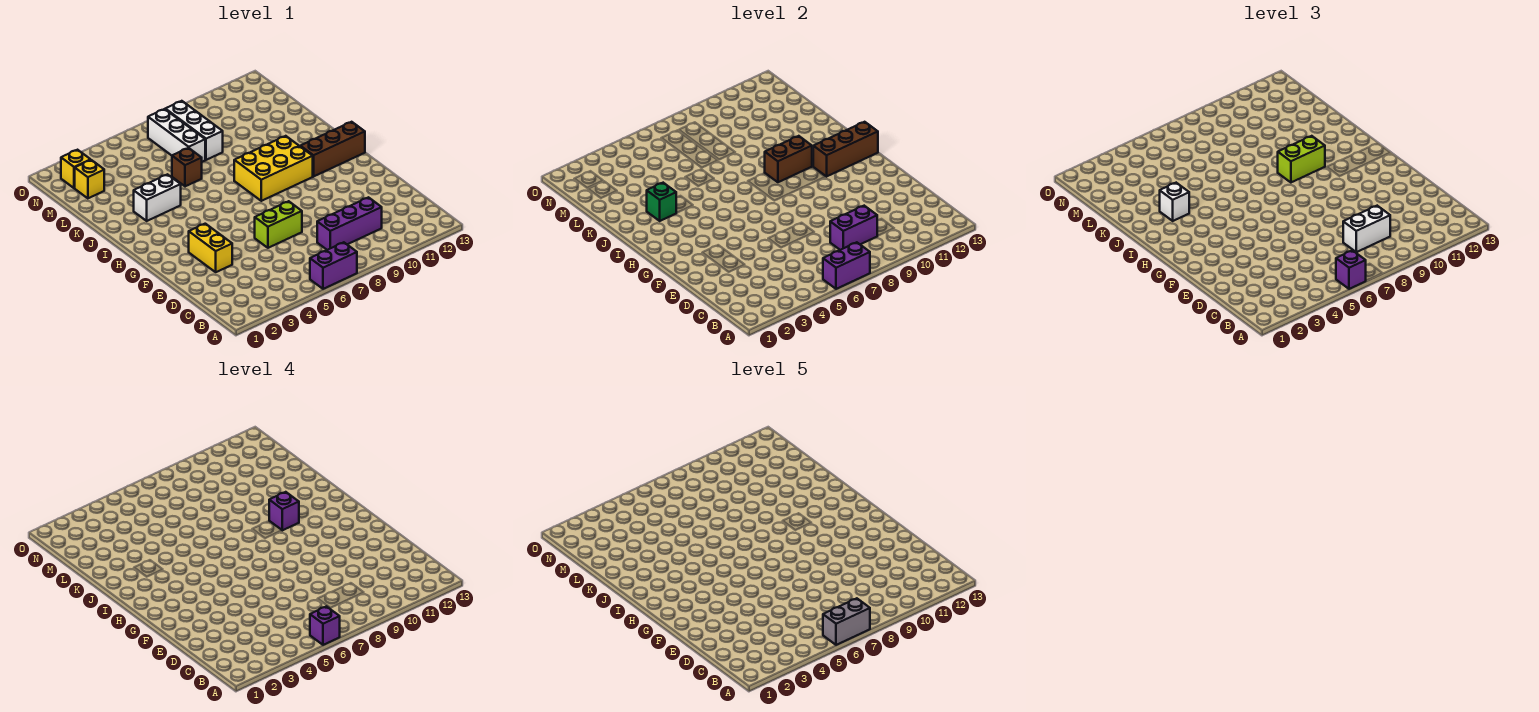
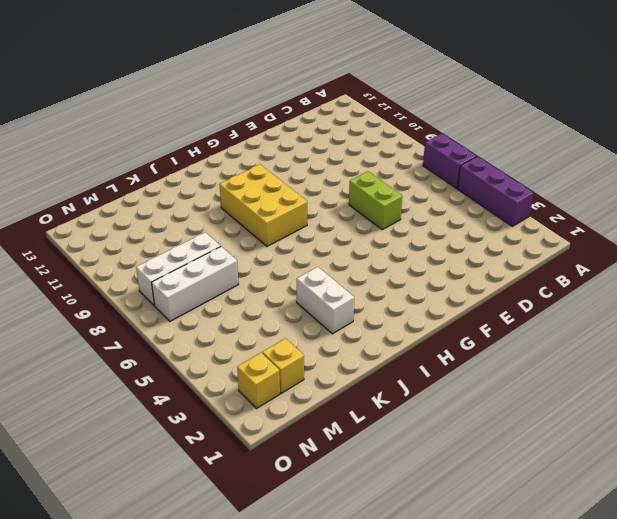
purple brick A3:A5 level 1 -> purple brick C8:C10 level 1
none -> yellow brick E3:F3 level 1
none -> brown brick H11:H13 level 1
none -> brown brick K6 level 1

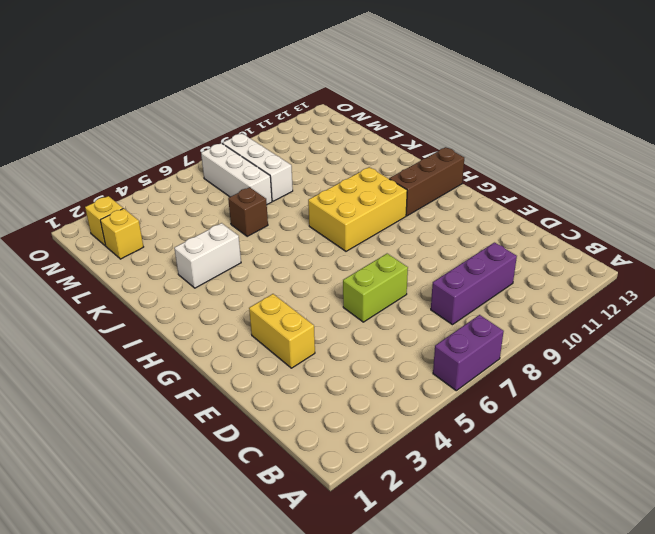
none -> purple brick A6:A7 level 2
none -> purple brick C8:C9 level 2
none -> brown brick H11:H13 level 2

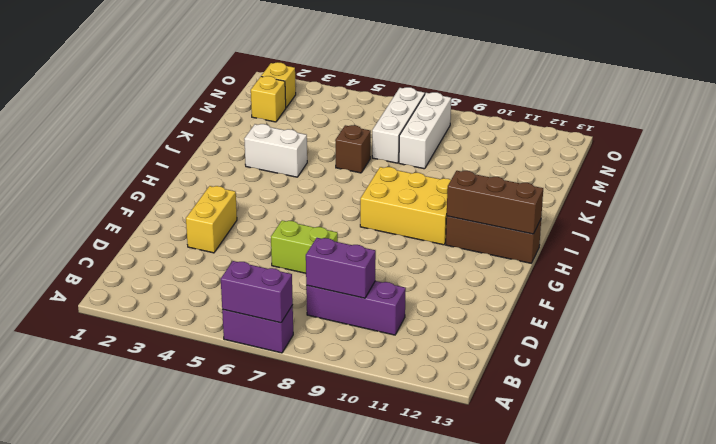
none -> brown brick I9:I10 level 2
none -> green brick J3 level 2
none -> purple brick A6 level 3

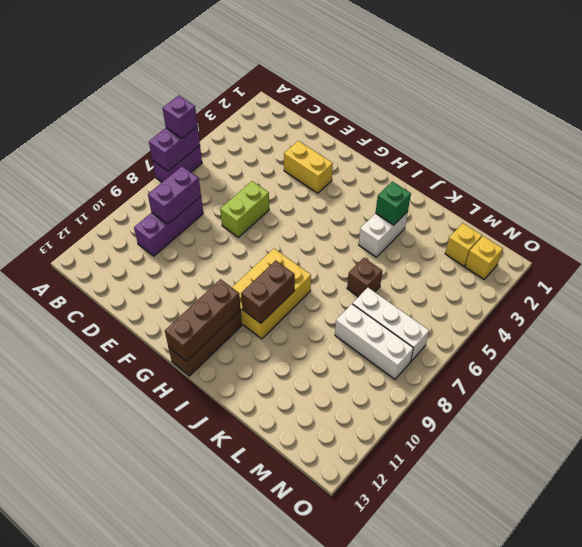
none -> white brick C8:C9 level 3
none -> lime brick I9:I10 level 3
none -> white brick J3 level 3

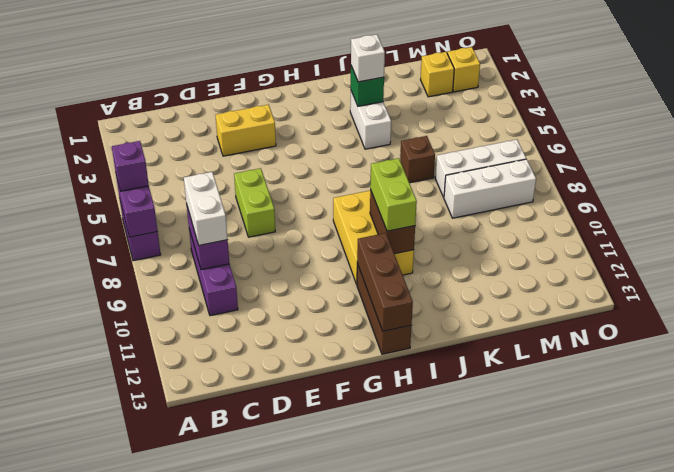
none -> purple brick A6 level 4
none -> purple brick I10 level 4
none -> grey brick A6:A7 level 5

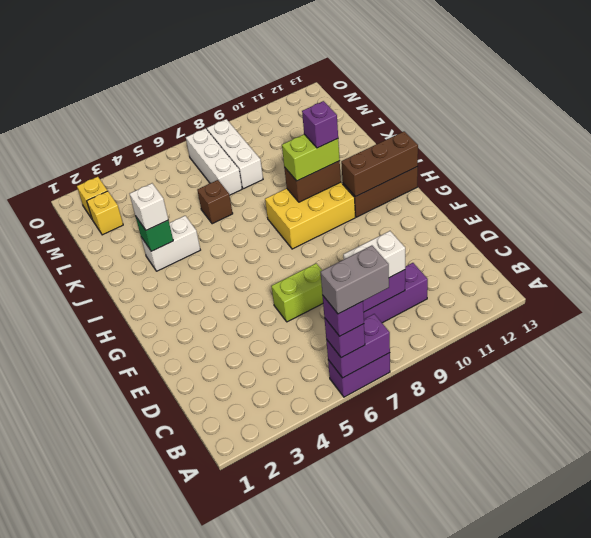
none -> yellow brick E3:F3 level 1

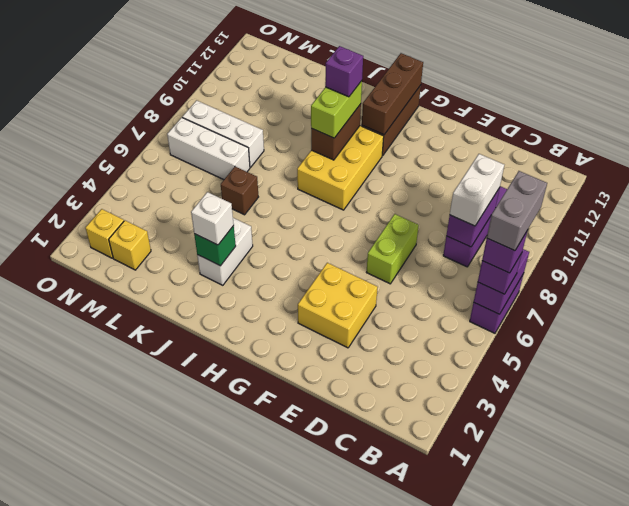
yellow brick E3:F4 level 1 -> yellow brick E3:F3 level 1

